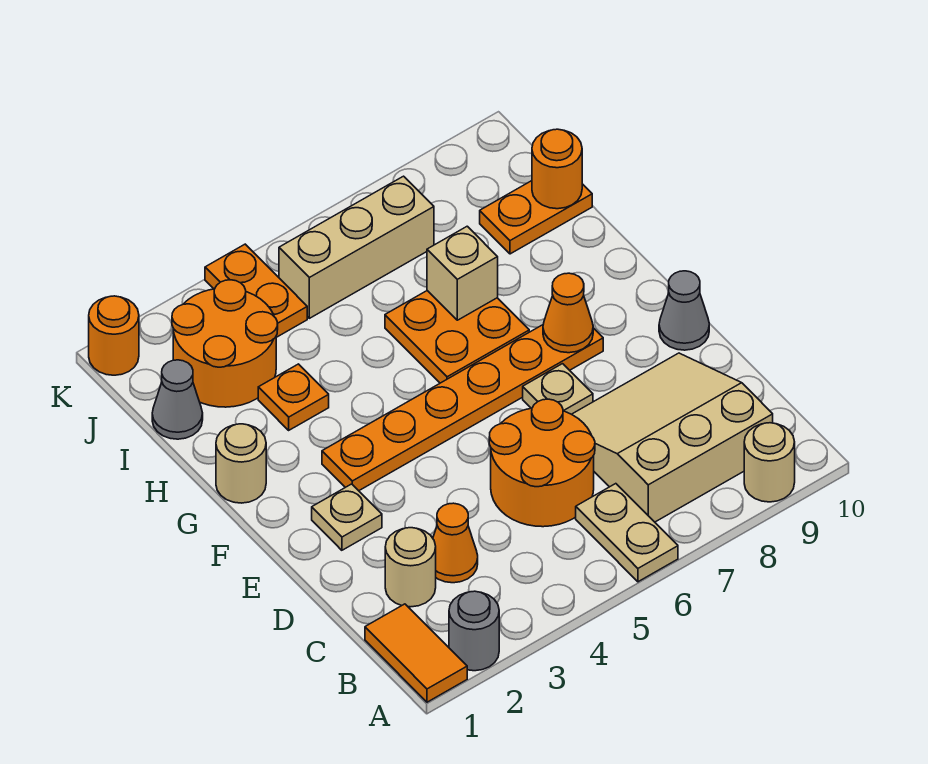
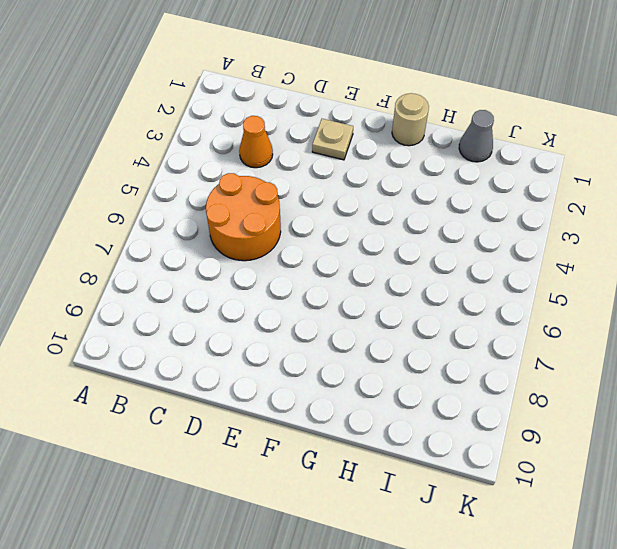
none -> orange tile A1:B1 level 1
none -> grey round brick A2 level 1
none -> tan plate A6:B6 level 1

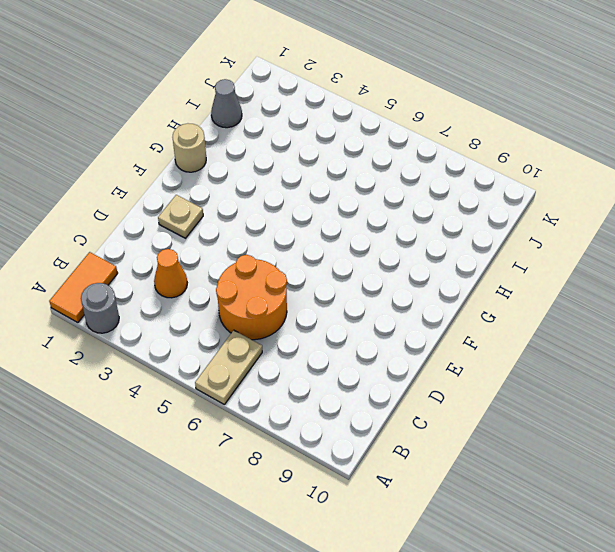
none -> tan round brick A9 level 1
none -> tan slope B7:D9 level 1 top B
none -> tan round brick C2 level 1

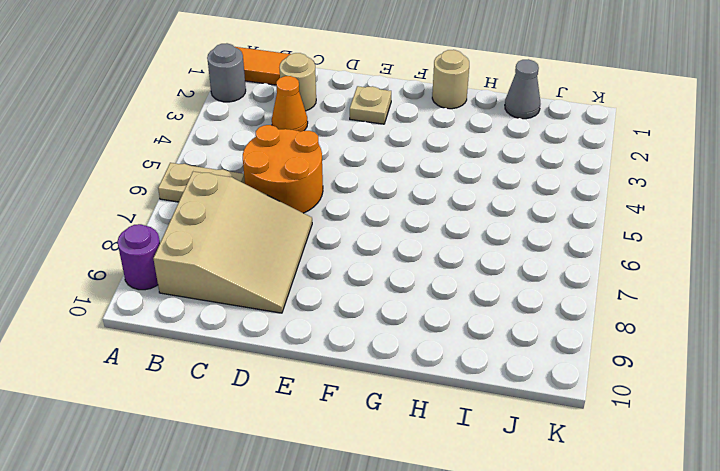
purple round brick A9 level 1 -> tan round brick A9 level 1
none -> tan plate E7 level 1
none -> grey cone E10 level 1
none -> orange plate F3:F8 level 1

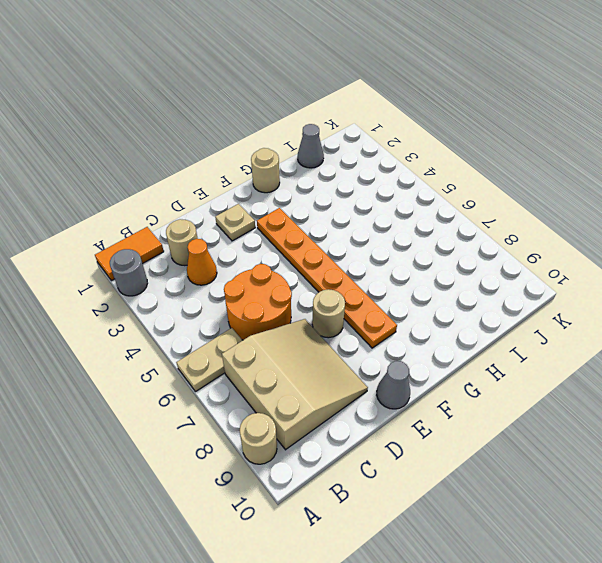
tan round brick E7 level 1 -> tan plate E7 level 1
none -> orange plate G6:H7 level 1
none -> orange plate H3 level 1
none -> orange round brick I2:J3 level 1

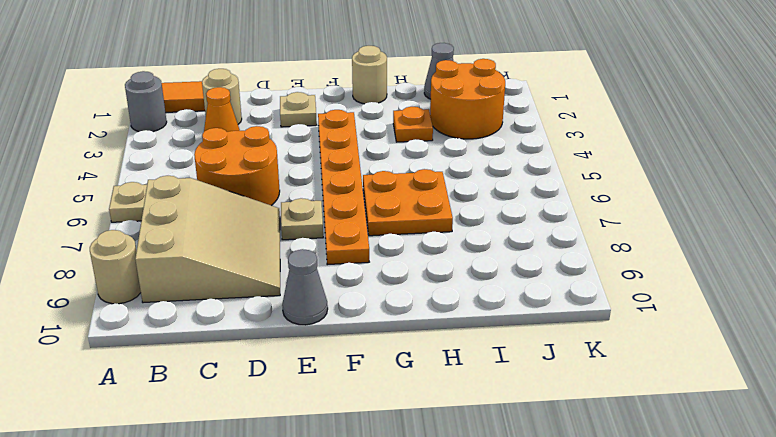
none -> orange plate I9:I10 level 1
none -> orange plate J4:K4 level 1
none -> tan brick J5:J7 level 1

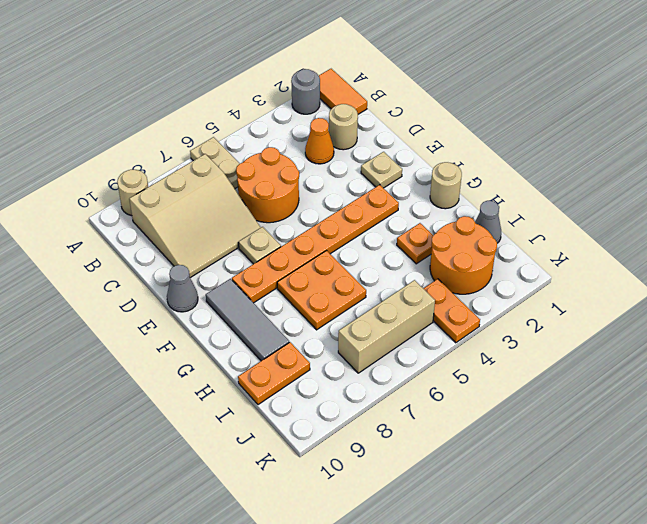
grey tile F9:H9 level 1 -> none
none -> orange round brick K1 level 1
none -> orange cone F8 level 2
none -> tan brick H7 level 2

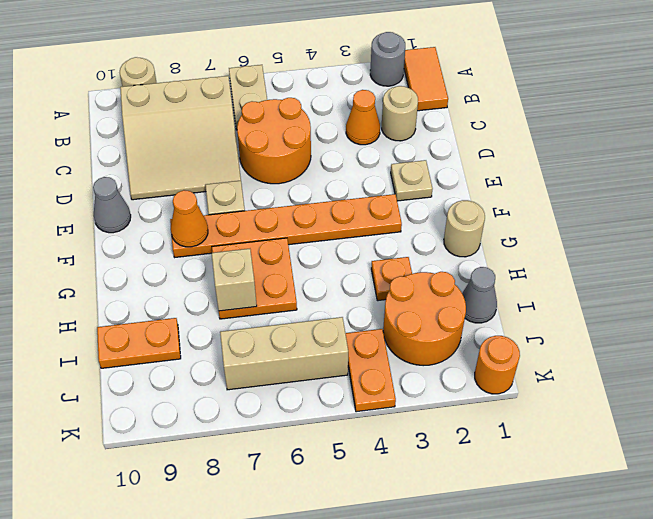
none -> orange round brick I10 level 2

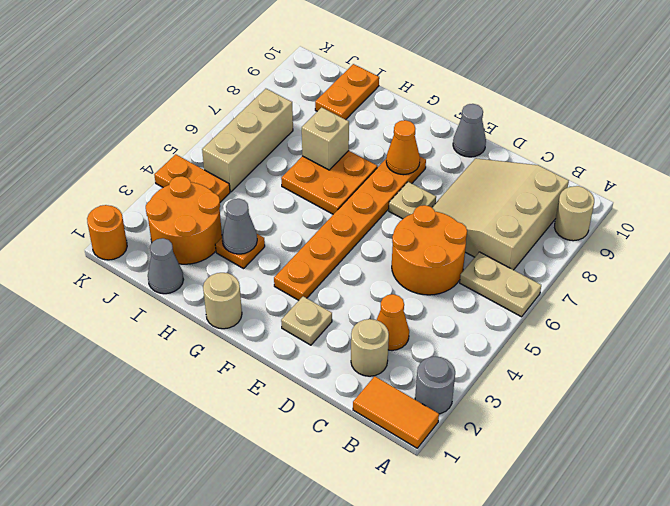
grey cone H3 level 2 -> none
none -> orange round brick I10 level 2

